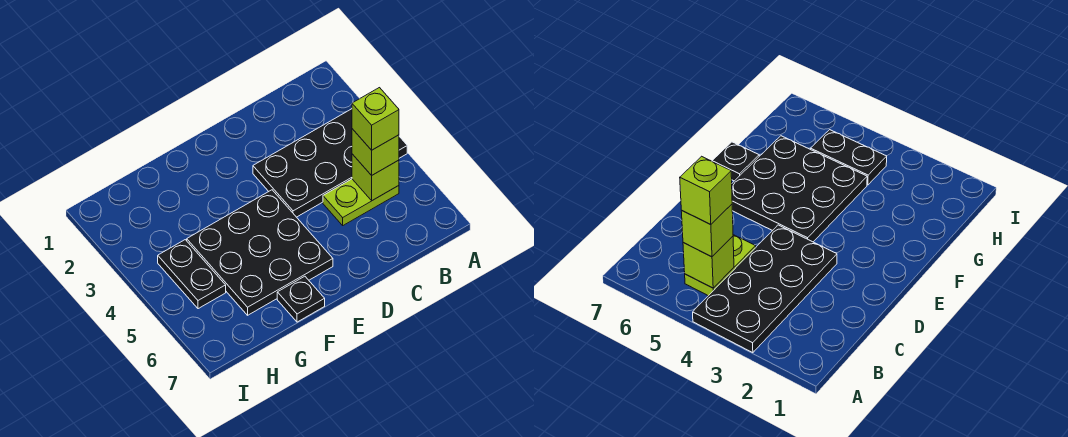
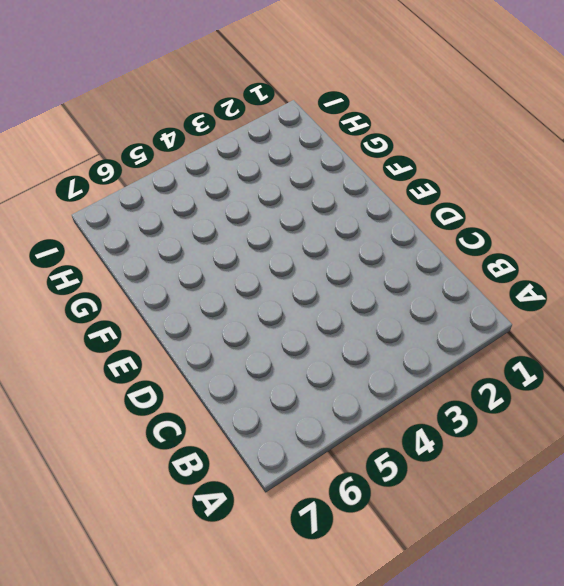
none -> black plate A3:D4 level 1
none -> lime plate B5:C5 level 1

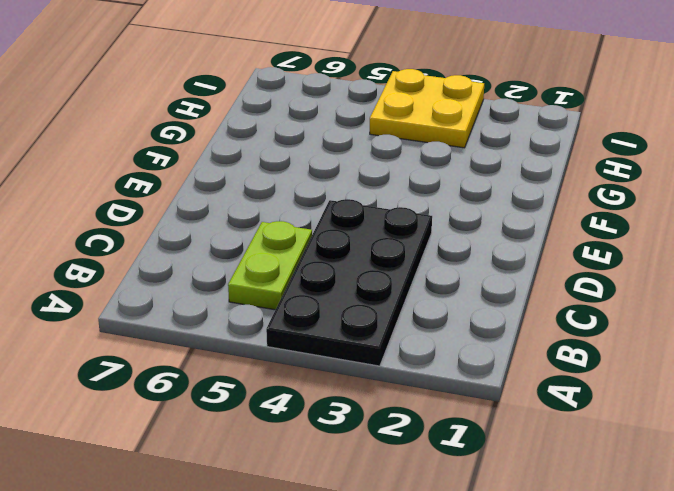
yellow plate H3:I4 level 1 -> black plate H4:H5 level 1
none -> black plate E4:G6 level 1
none -> black plate F7 level 1

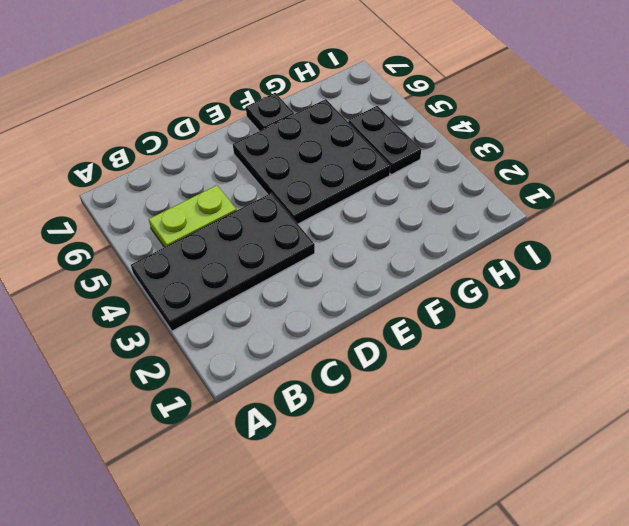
none -> lime brick B5 level 2
none -> lime brick B5 level 3

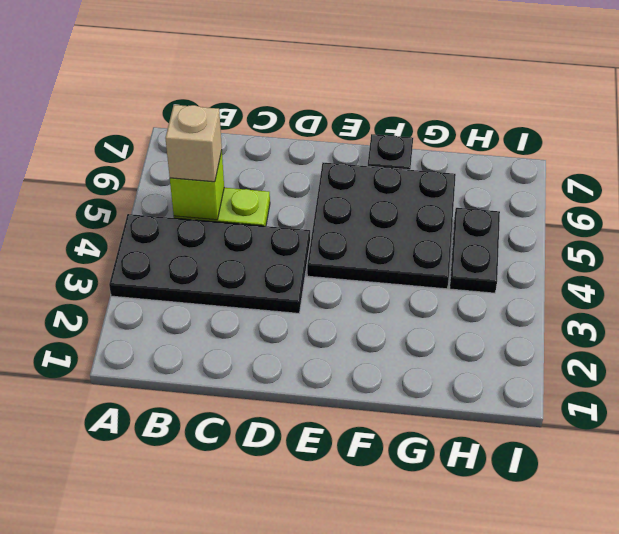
tan brick B5 level 3 -> lime brick B5 level 3
none -> lime brick B5 level 4

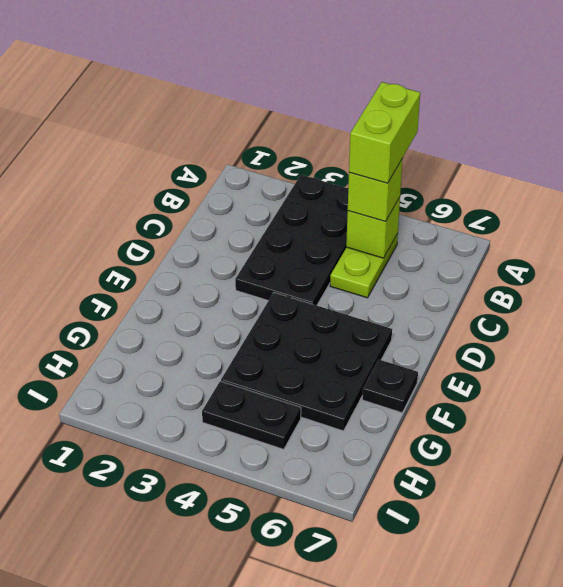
lime brick A5:B5 level 4 -> lime brick B5 level 4

